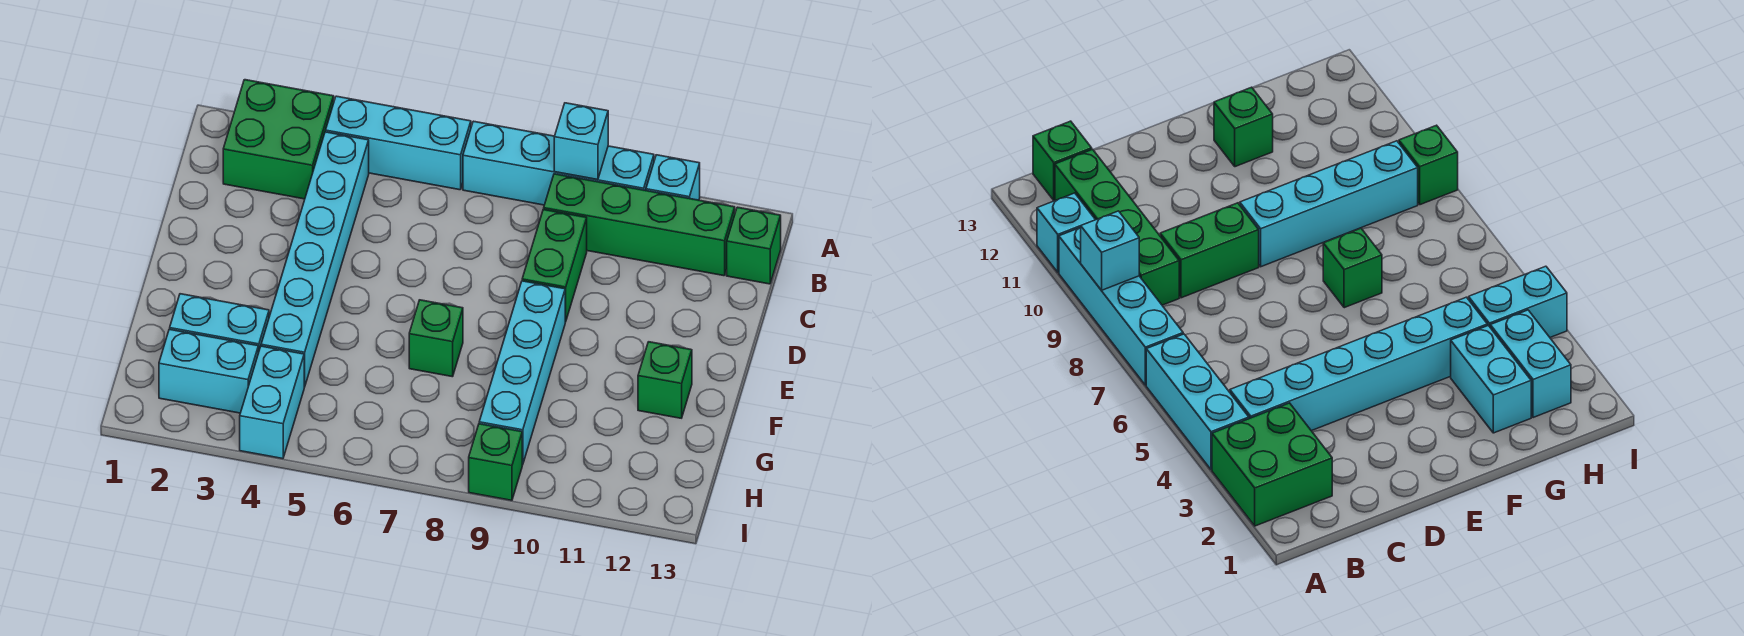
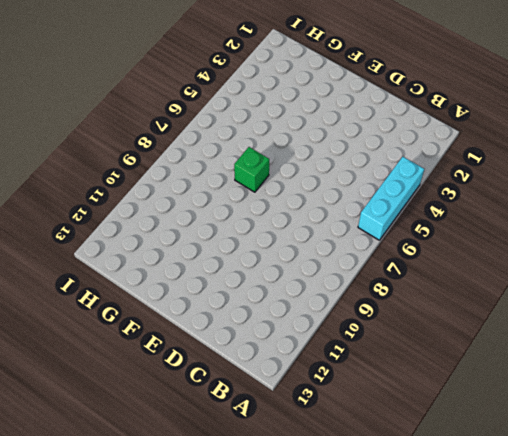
none -> green brick A2:B3 level 1
none -> cyan brick A7:A10 level 1
none -> cyan brick A11 level 1

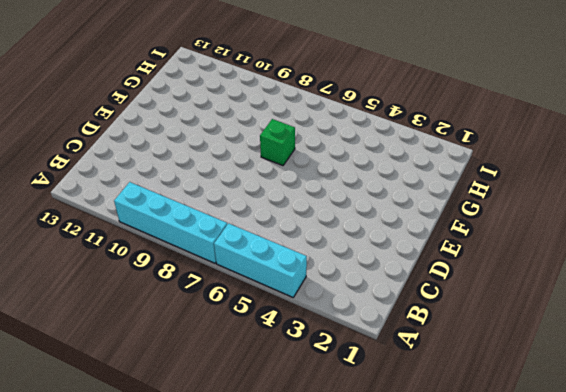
none -> green brick A2:B3 level 1
none -> cyan brick A11 level 1
none -> cyan brick B4:G4 level 1

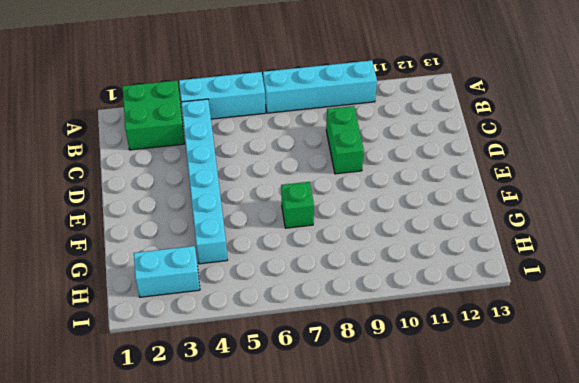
none -> cyan brick A11 level 1
none -> green brick B9:B12 level 1
none -> green brick B13 level 1

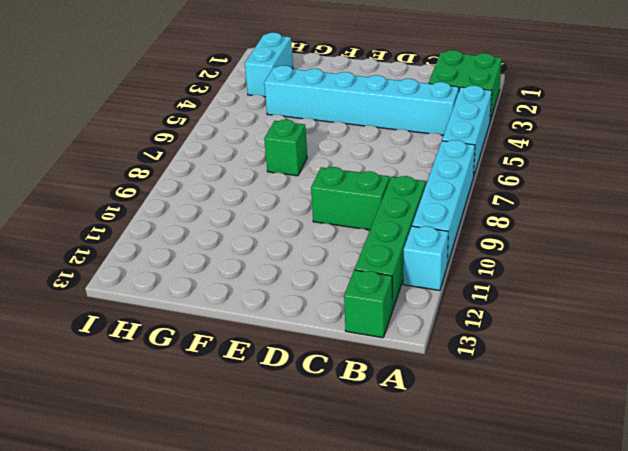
none -> cyan brick E9:H9 level 1
none -> green brick F12 level 1
none -> cyan brick G2:G3 level 1

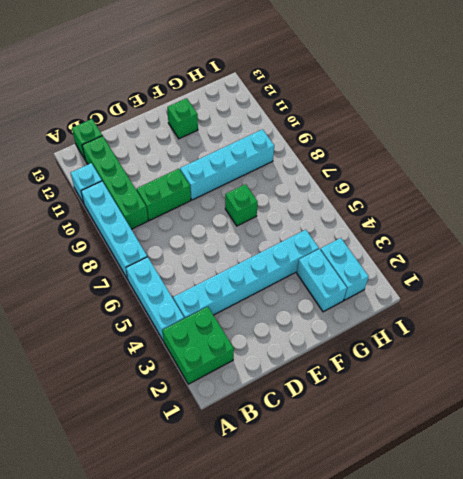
none -> cyan brick H4:I4 level 1
none -> green brick I9 level 1
none -> cyan brick A9 level 2

